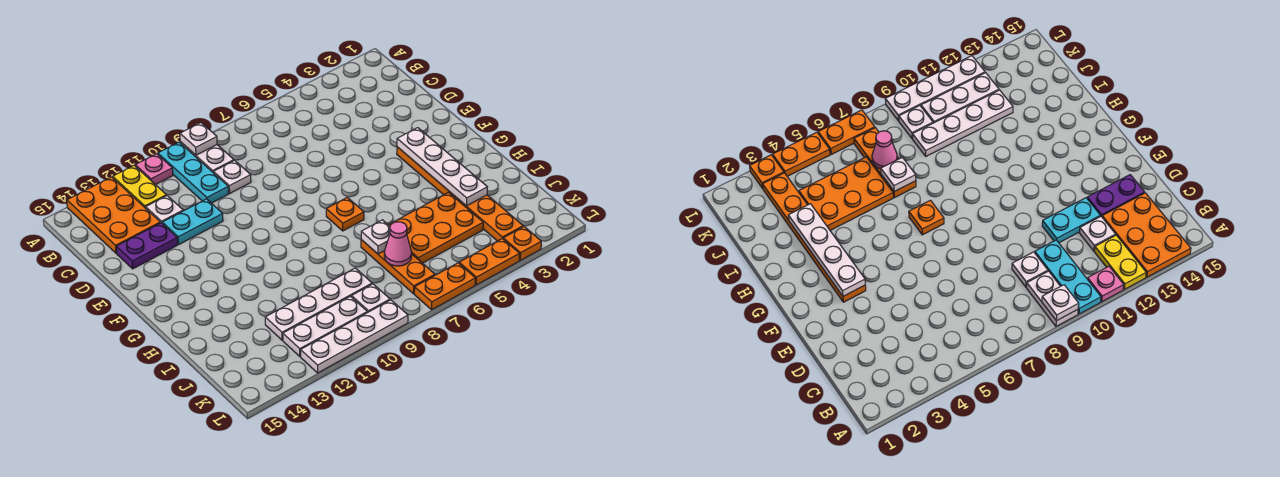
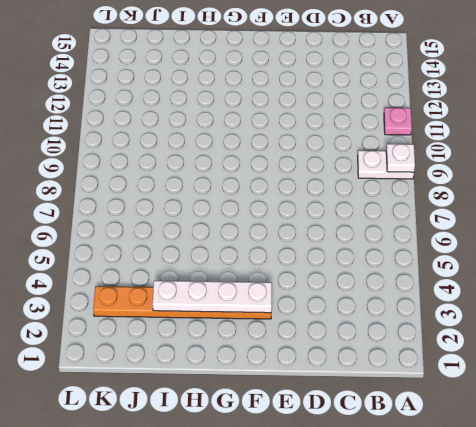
none -> cyan plate A10:C10 level 1
none -> yellow plate A12:B12 level 1
none -> orange plate A13:C14 level 1

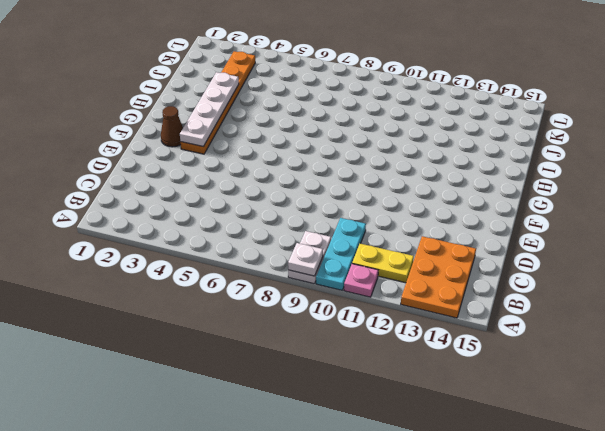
yellow plate B11:B12 level 1 -> yellow plate A12:B12 level 1
brown cone F2 level 1 -> none
none -> white plate C9 level 1
none -> white plate C12 level 1
none -> cyan plate D11:D12 level 1

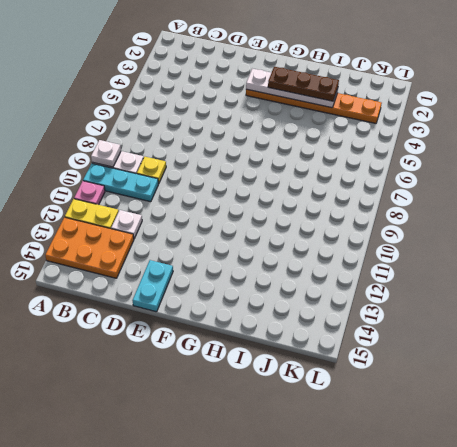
yellow plate C9 level 1 -> white plate C9 level 1
cyan plate E14:E15 level 1 -> cyan plate D11:D12 level 1
brown plate G3:I3 level 3 -> none
none -> purple plate D13:D14 level 1
none -> orange plate G7 level 1
none -> orange plate I4:J6 level 1

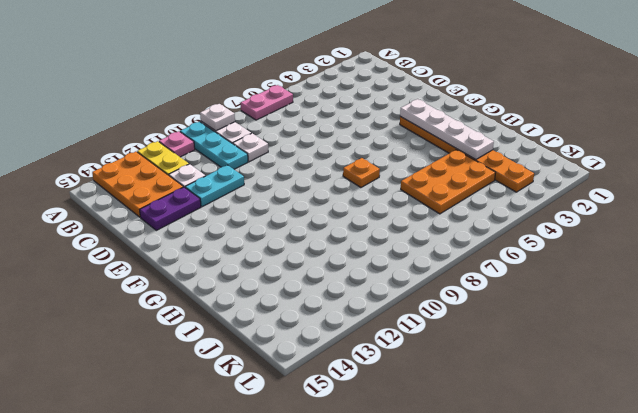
pink plate A6:A7 level 1 -> none
none -> orange plate I7:K7 level 1
none -> white plate J9:J12 level 1
none -> white plate K9 level 1

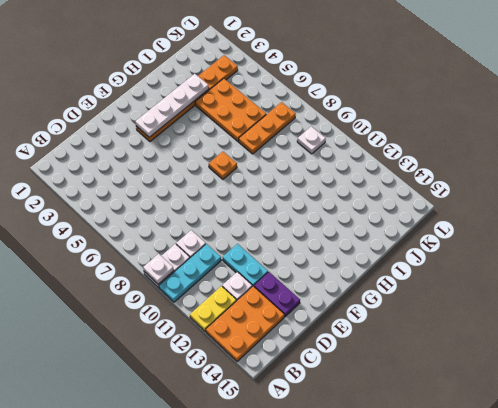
none -> pink plate A11 level 1
none -> white plate J9:J12 level 1
none -> white plate K10:K12 level 1

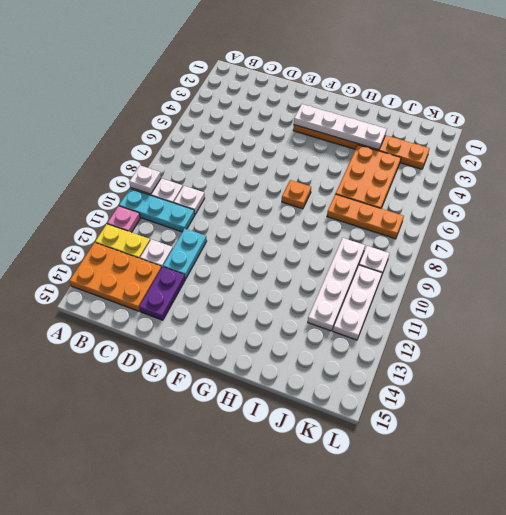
none -> orange plate L3 level 1
none -> orange plate L4:L5 level 1
none -> orange plate L6:L7 level 1

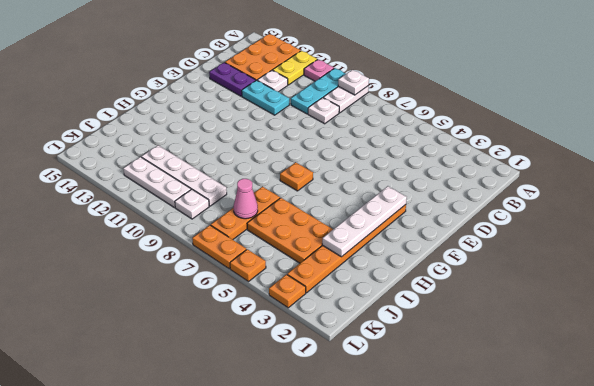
orange plate L5 level 1 -> orange plate L4:L5 level 1
none -> white plate L9:L12 level 1
none -> white plate I7 level 2

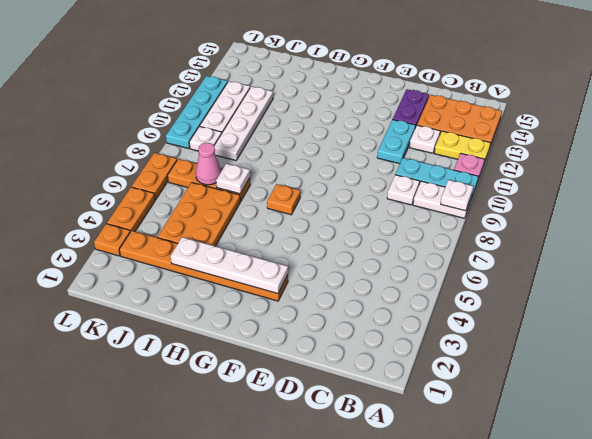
cyan plate L9:L12 level 1 -> white plate L9:L12 level 1

